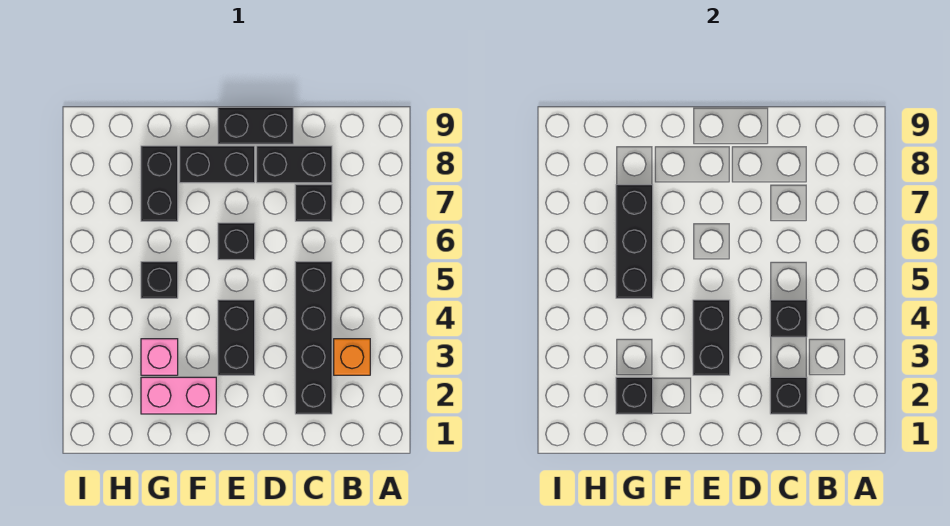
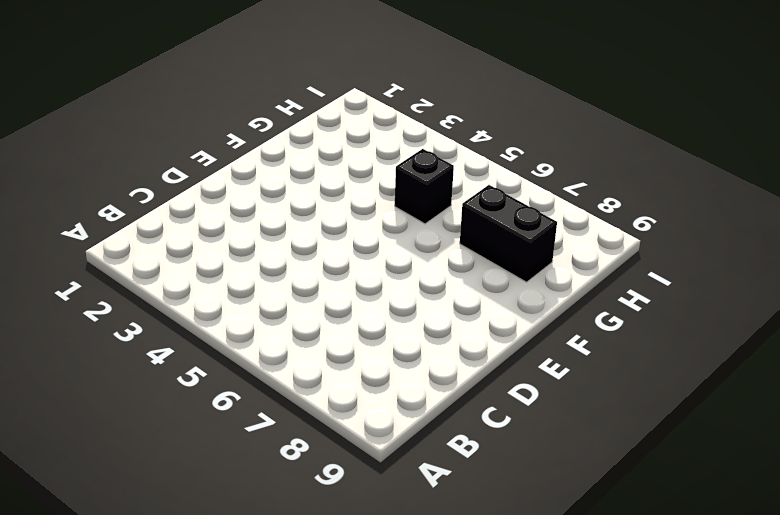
none -> orange brick B3 level 1
none -> black brick C2:C5 level 1
none -> black brick C7 level 1

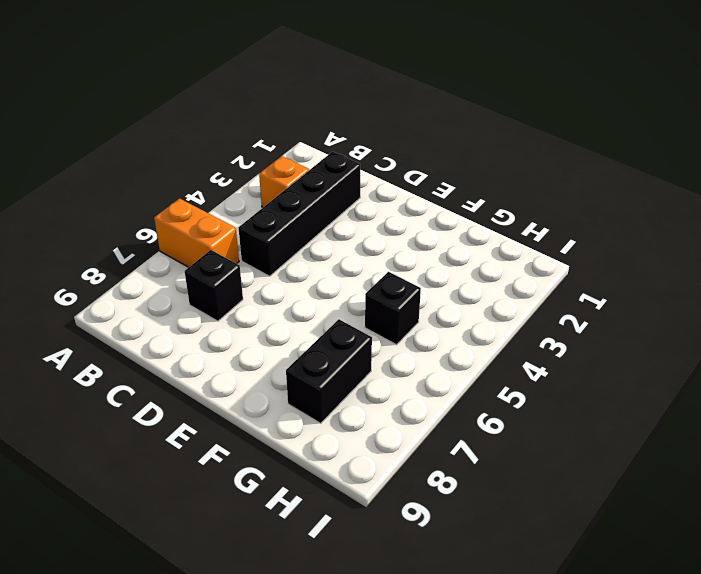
orange brick A6:B6 level 1 -> none
none -> black brick C8:D8 level 1
none -> black brick D9:E9 level 1
none -> black brick E3:E4 level 1

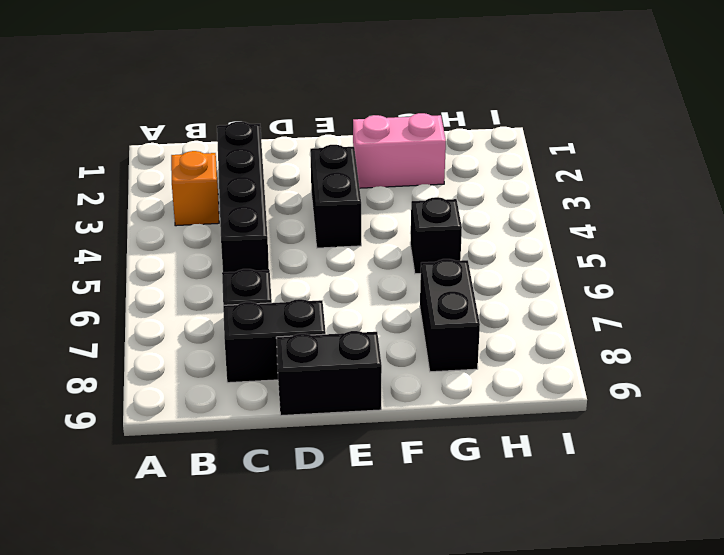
none -> black brick E6 level 1
none -> black brick E8:F8 level 1
none -> pink brick G3 level 1

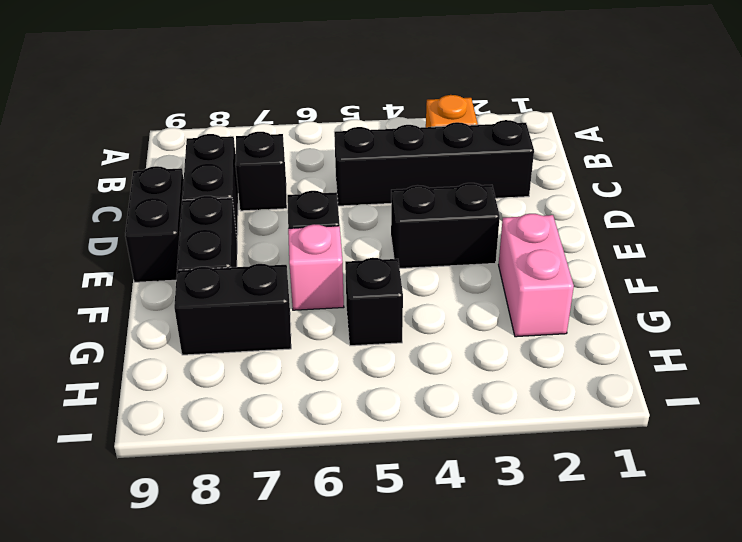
pink brick F6 level 1 -> pink brick G3 level 1
none -> black brick C2 level 2
none -> black brick C4 level 2
none -> black brick E3:E4 level 2

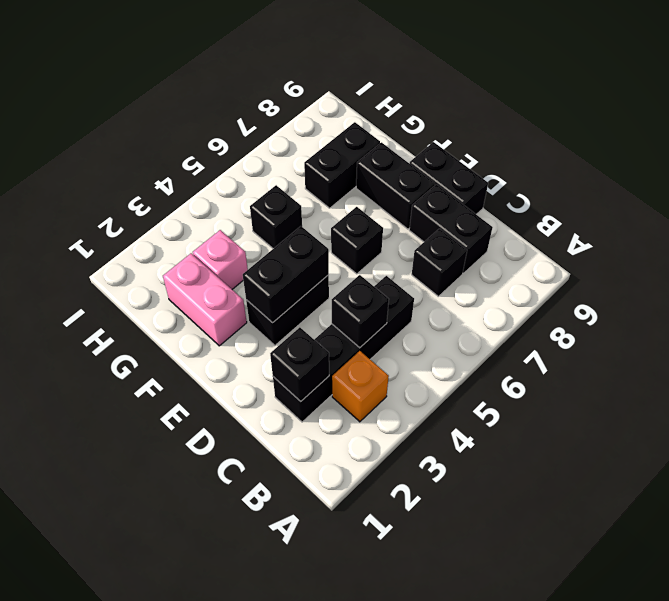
none -> black brick G2 level 2
none -> black brick G5:G7 level 2

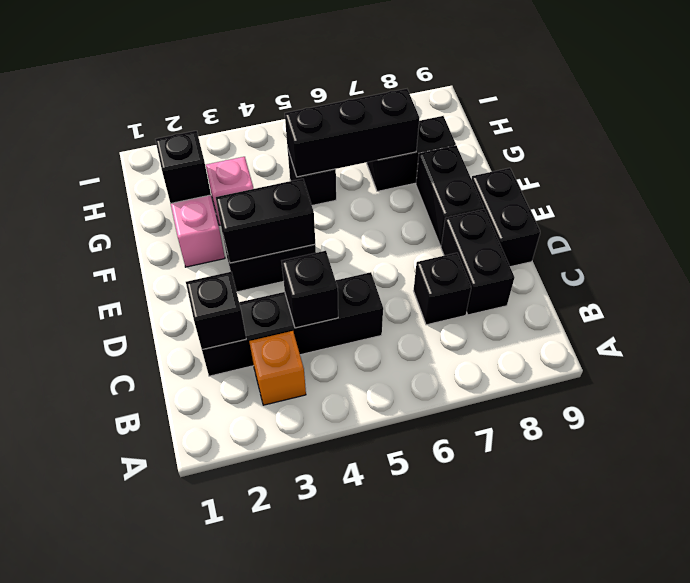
none -> black brick E6 level 1

